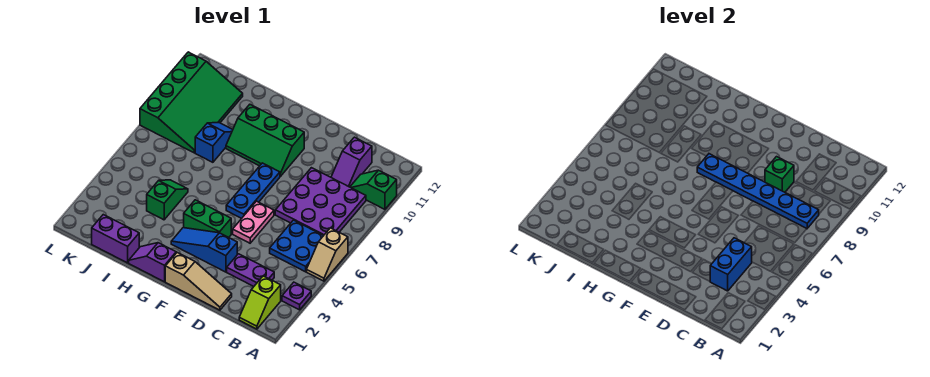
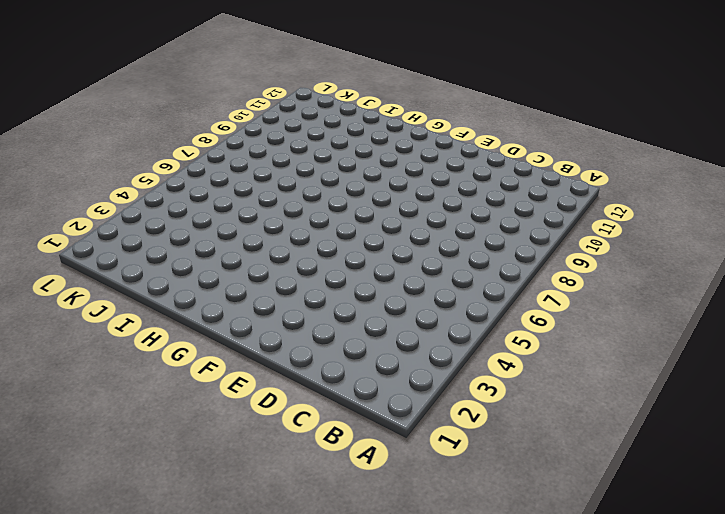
none -> purple plate A3 level 1
none -> tan slope A5:A6 level 1 top 6
none -> green slope A10:B10 level 1 top A

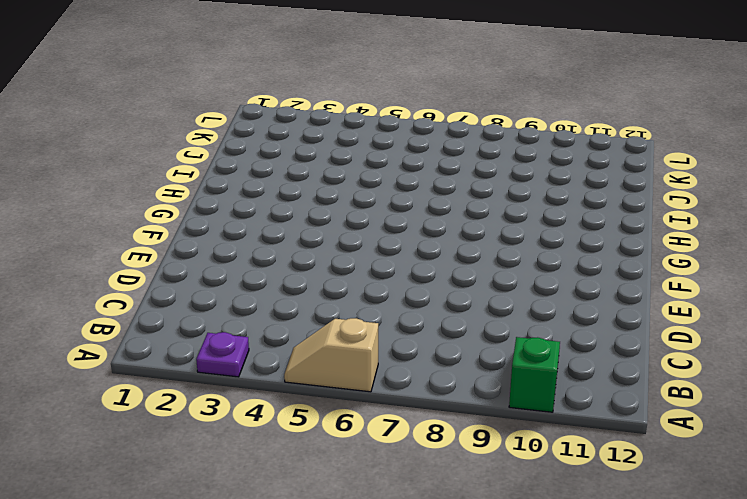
none -> lime slope B1:B2 level 1 top 2
none -> blue plate B5:C6 level 1
none -> purple plate B7:D9 level 1

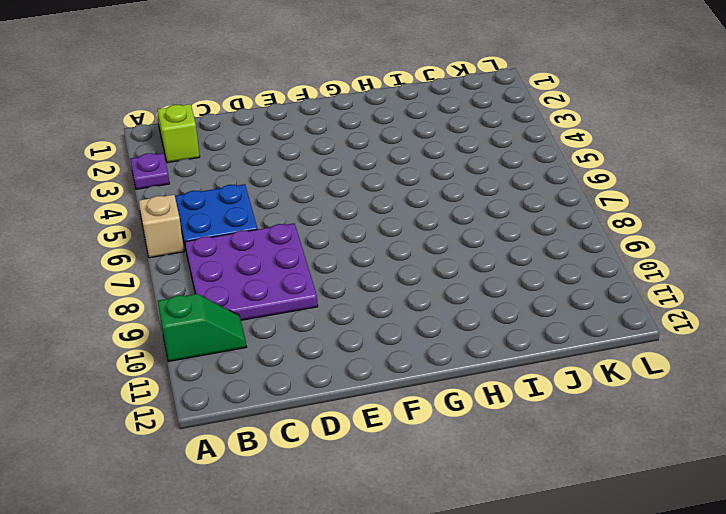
none -> purple plate C3:D3 level 1
none -> purple slope C10:C11 level 1 top 11
none -> tan slope D1:F1 level 1 top F

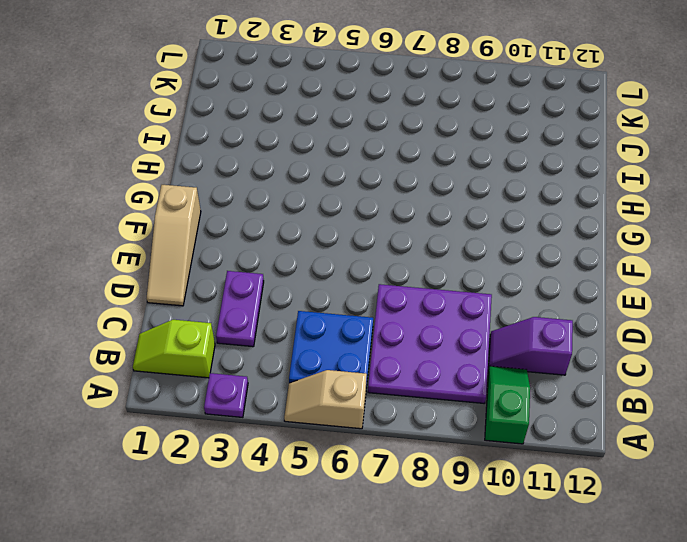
none -> blue slope E3:G3 level 1 top E
none -> pink plate E5:E6 level 1
none -> green brick F4:G4 level 1

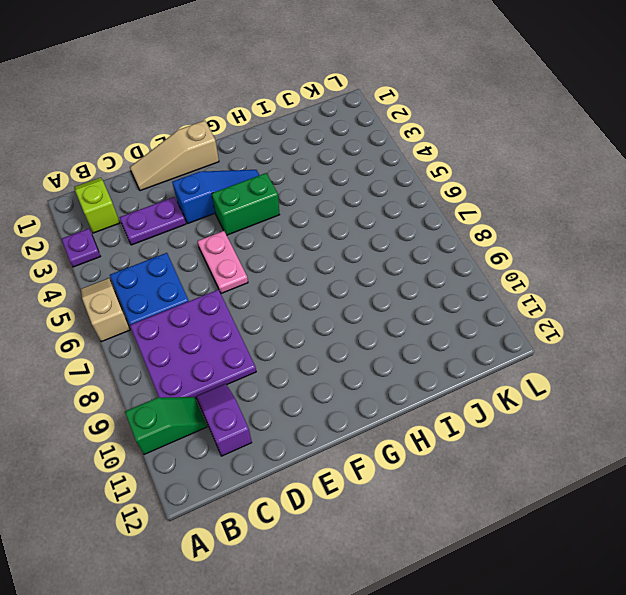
none -> blue plate F6:F8 level 1
none -> green slope F9:H10 level 1 top 10
none -> purple slope G1:H1 level 1 top G

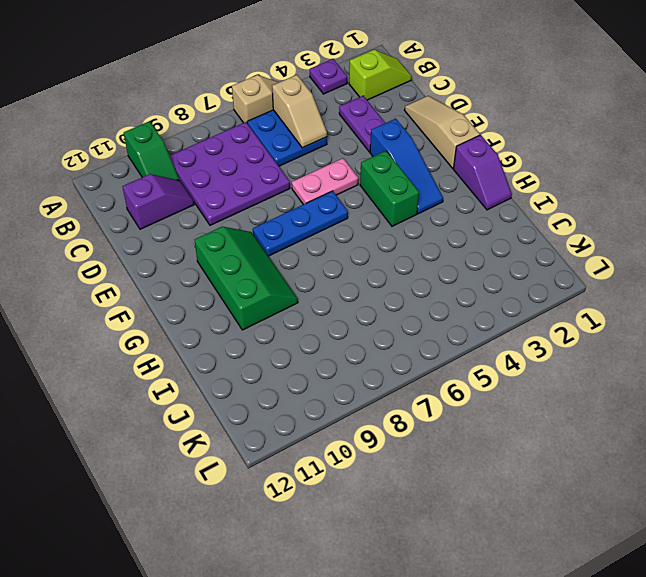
tan slope B5:C5 level 2 top B -> none
none -> purple brick I1:J1 level 1
none -> green slope I4:I5 level 1 top 4
none -> blue slope I8:I9 level 1 top 8

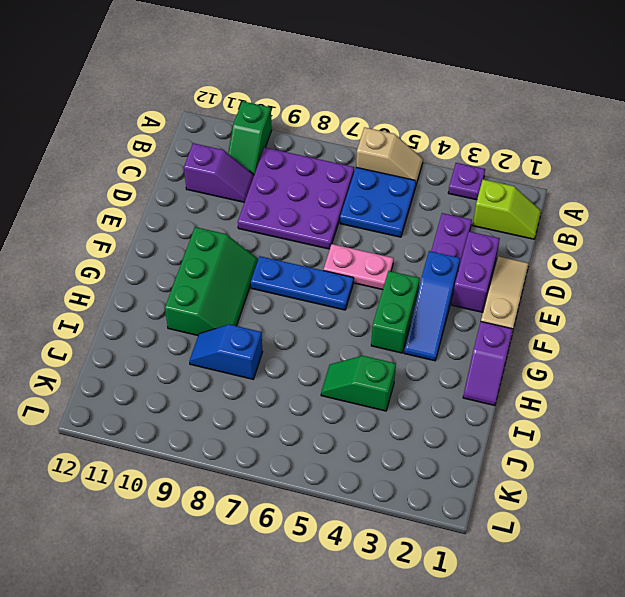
purple brick D2:E2 level 1 -> purple brick I1:J1 level 1
none -> green slope J8:L11 level 1 top L
none -> blue plate B8:G8 level 2
none -> blue brick C3:C4 level 2

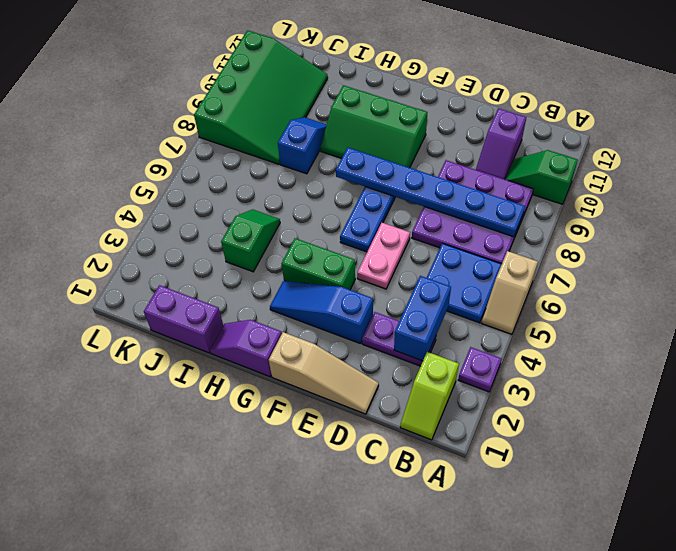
none -> green brick D9 level 2

